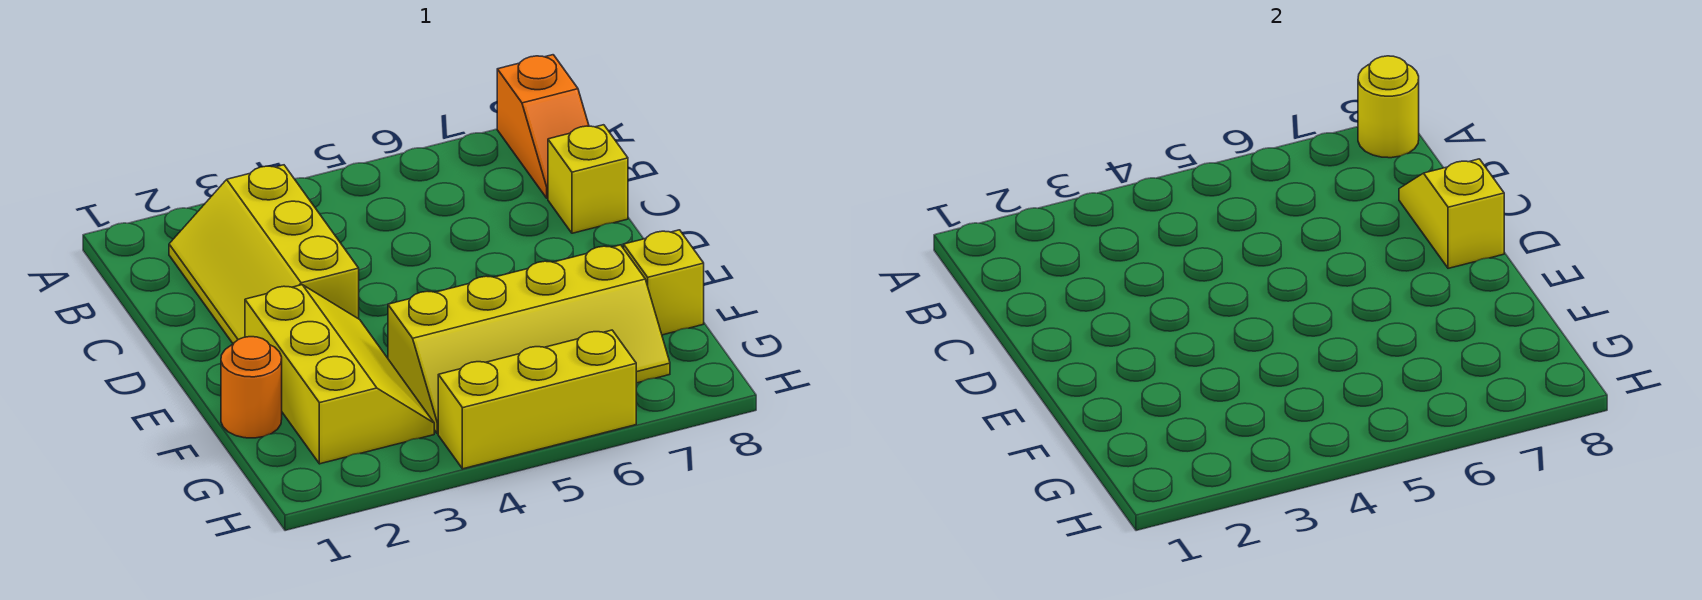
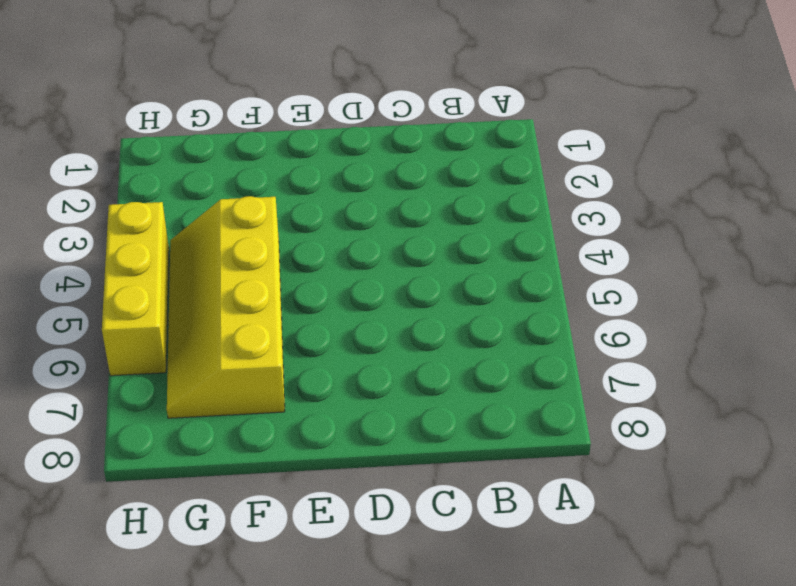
none -> orange slope A8:B8 level 1 top A
none -> yellow slope B2:D3 level 1 top 3

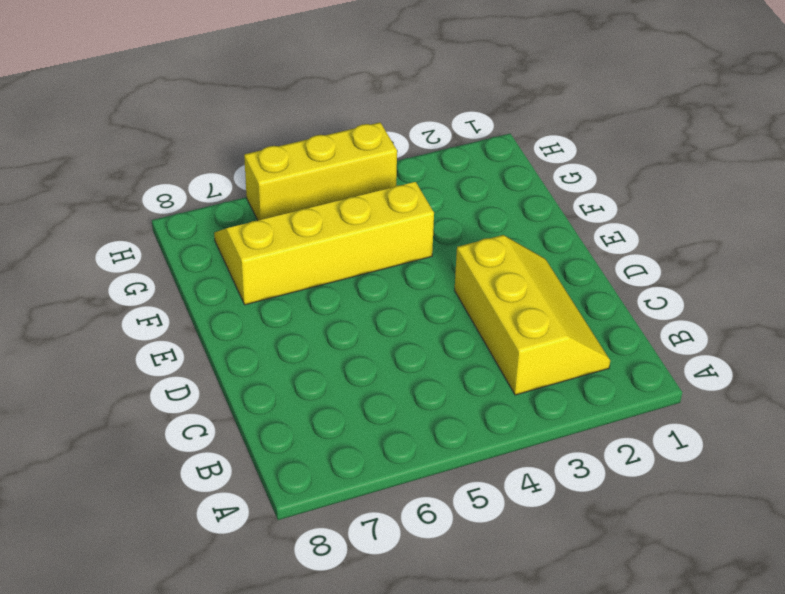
none -> orange slope A8:B8 level 1 top A
none -> yellow brick C8 level 1

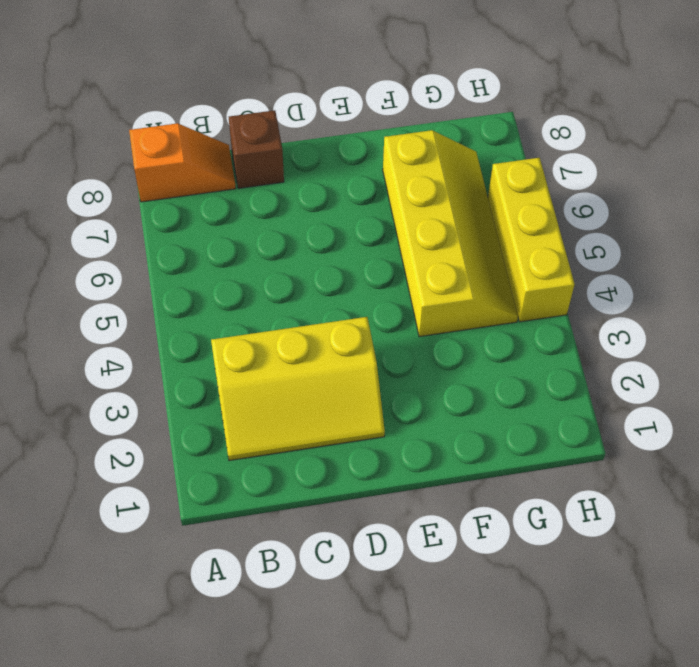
brown brick C8 level 1 -> yellow brick C8 level 1
none -> yellow slope E2:G3 level 1 top 2
none -> orange round brick F1 level 1

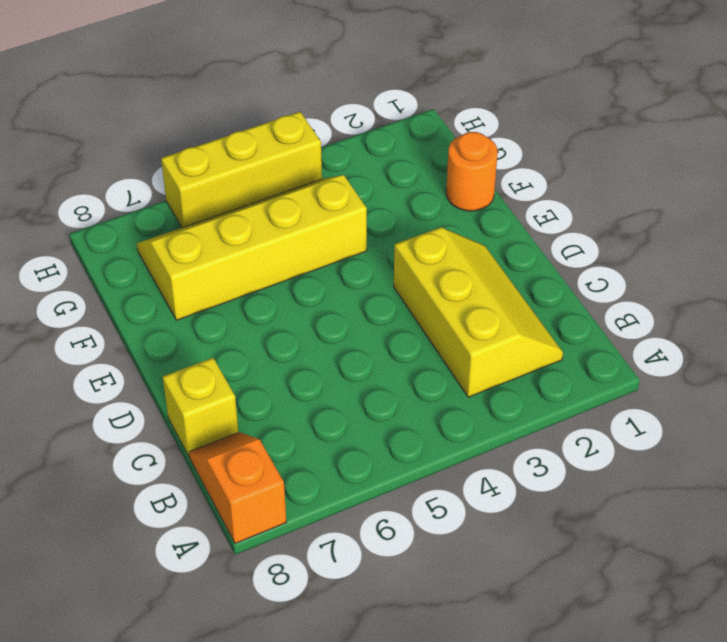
none -> yellow slope E2:G3 level 1 top 2
none -> yellow brick F8 level 1

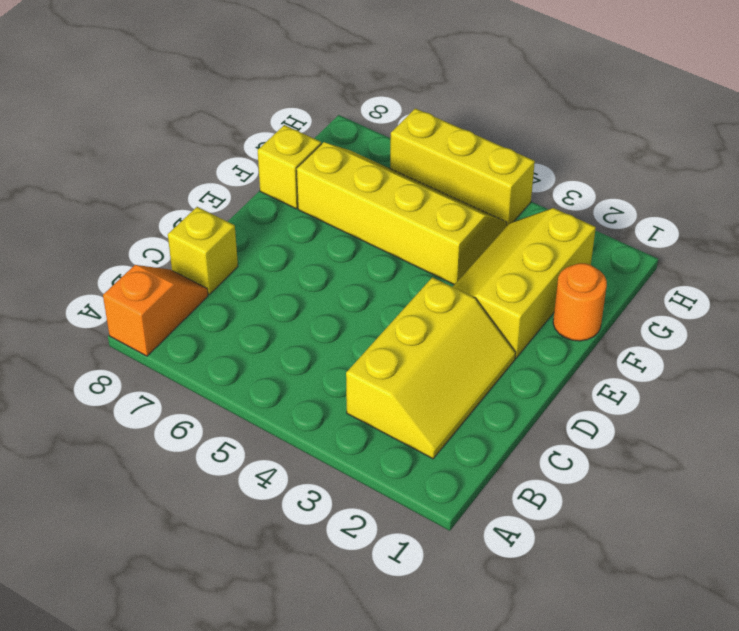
none -> yellow round brick A8 level 2
none -> yellow slope C8:D8 level 2 top D

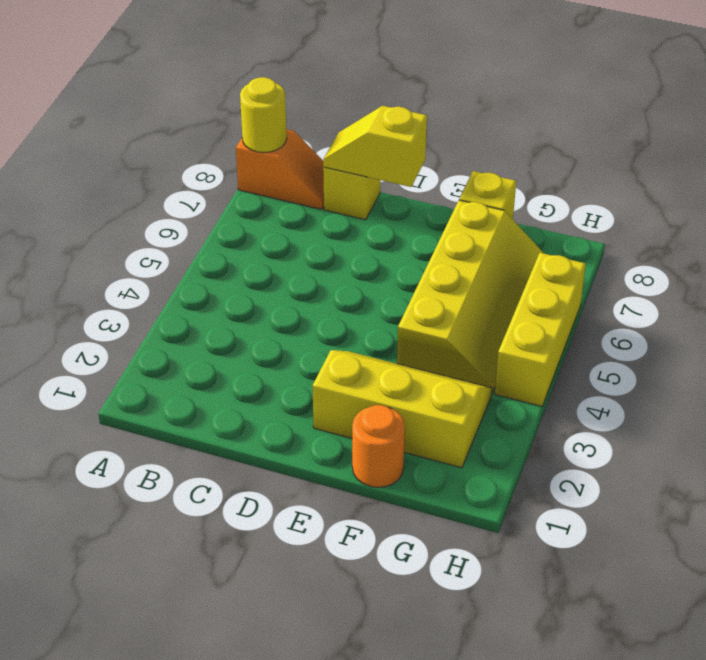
none -> yellow slope B2:D3 level 1 top 3

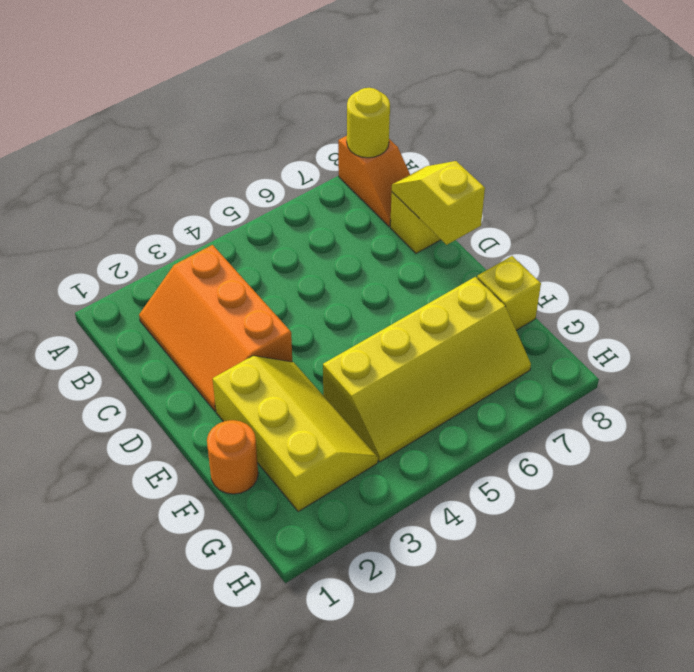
orange slope B2:D3 level 1 top 3 -> yellow slope B2:D3 level 1 top 3
none -> yellow brick H4:H6 level 1

